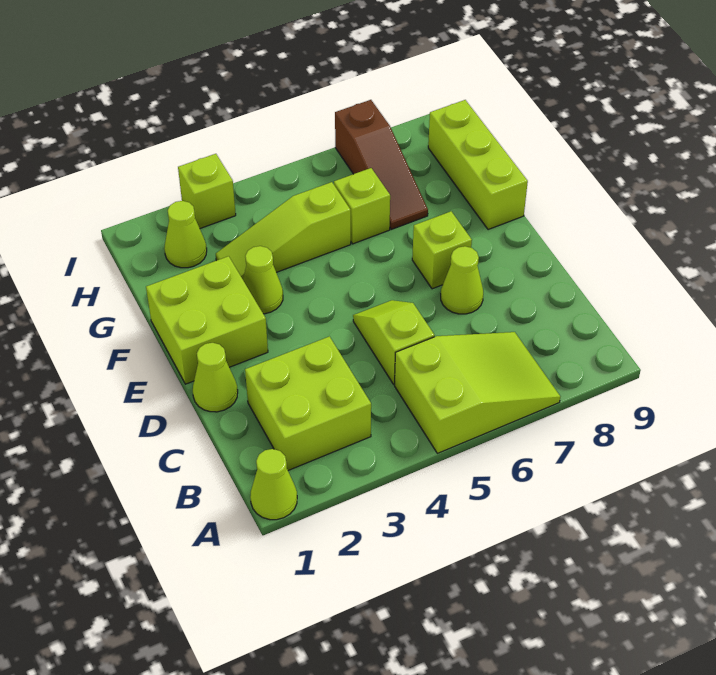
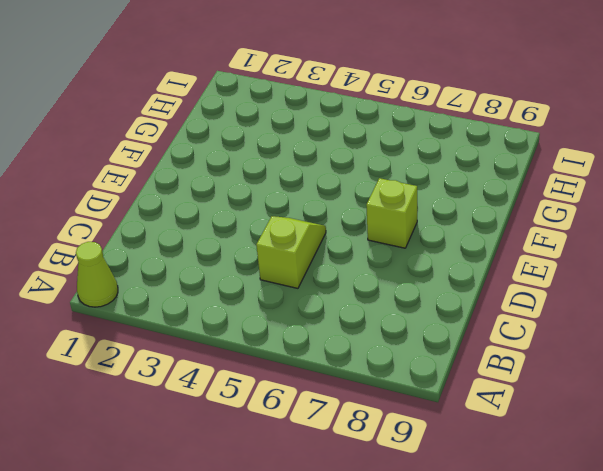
none -> lime slope A5:B7 level 1 top 5
none -> lime brick B2:C3 level 1
none -> lime cone D1 level 1

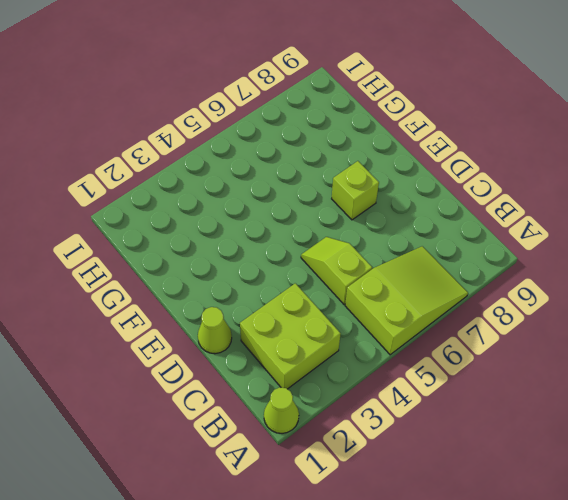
none -> lime cone D7 level 1
none -> lime brick E1:F2 level 1
none -> lime cone F3 level 1

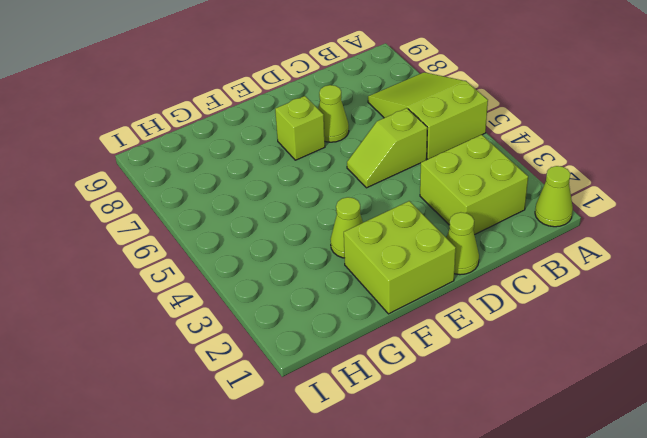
none -> lime brick F9:H9 level 1
none -> lime slope G3:G5 level 1 top 5
none -> lime brick G6 level 1

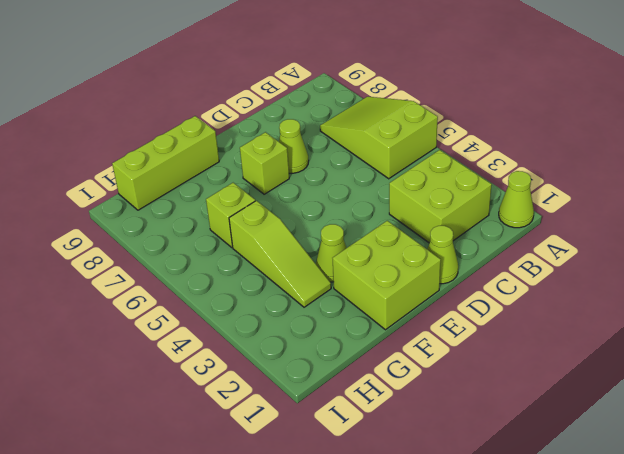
none -> lime slope C5:D5 level 1 top C
none -> brown slope G7:I7 level 1 top I
none -> lime cone H2 level 1

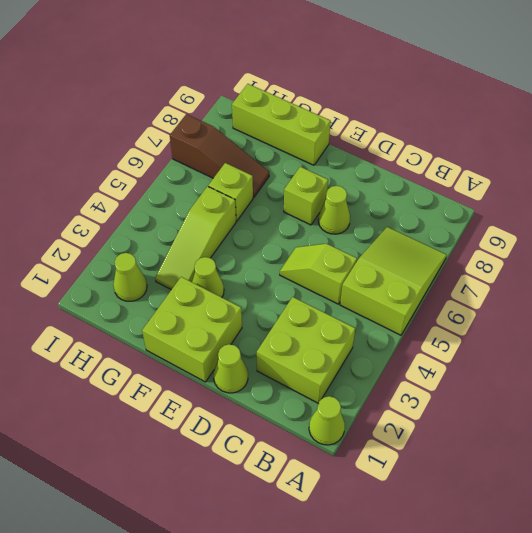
none -> lime brick I3 level 1

